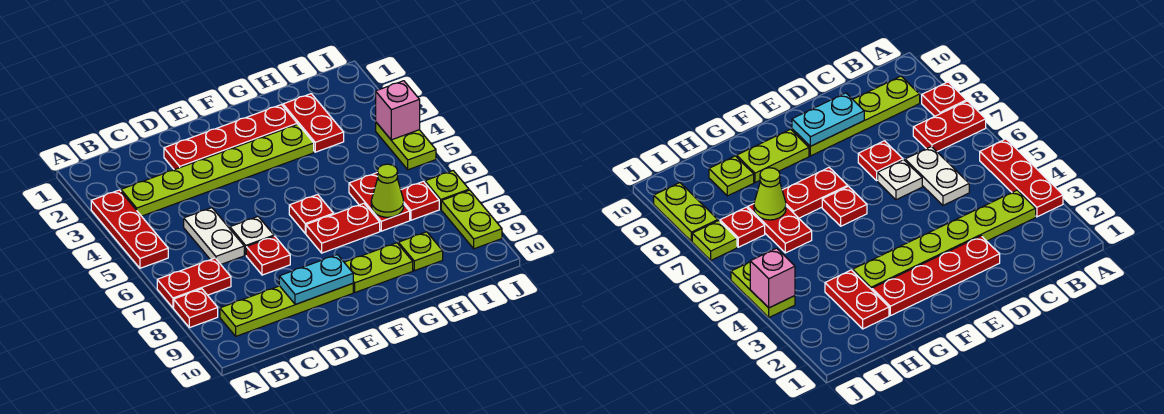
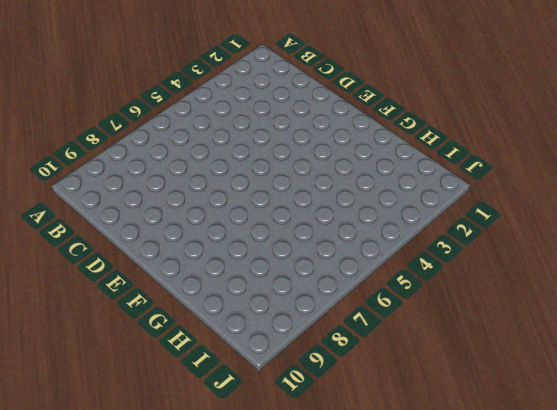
none -> red plate A3:A5 level 1
none -> red plate A7:B7 level 1
none -> red plate A8 level 1

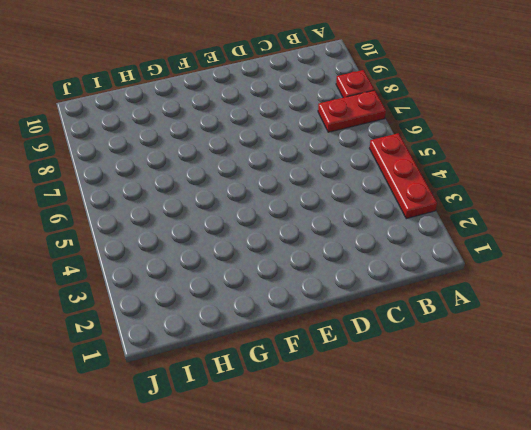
none -> lime plate B3:G3 level 1
none -> lime plate B9:E9 level 1
none -> white plate C5:C6 level 1

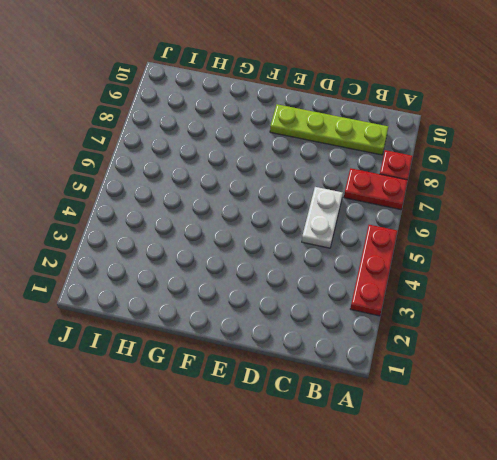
none -> lime plate B3:G3 level 1
none -> red plate D2:G2 level 1
none -> white plate D6 level 1

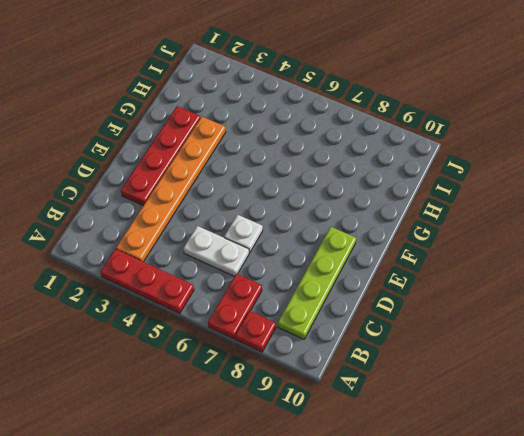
orange plate B3:G3 level 1 -> lime plate B3:G3 level 1
none -> red plate D7 level 1
none -> red plate F6 level 1
none -> red plate F7:G7 level 1

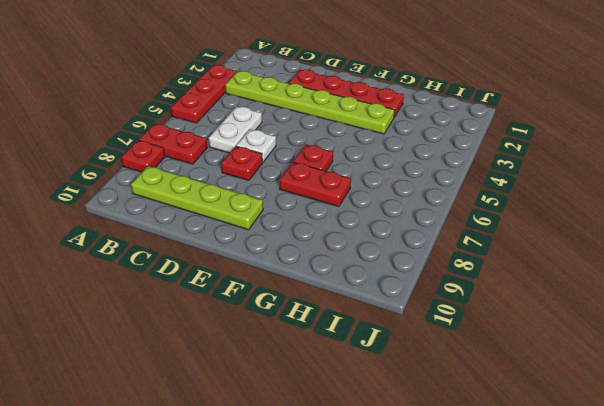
none -> lime plate F9:G9 level 1
none -> red plate H2:H3 level 1
none -> red plate H6:H7 level 1

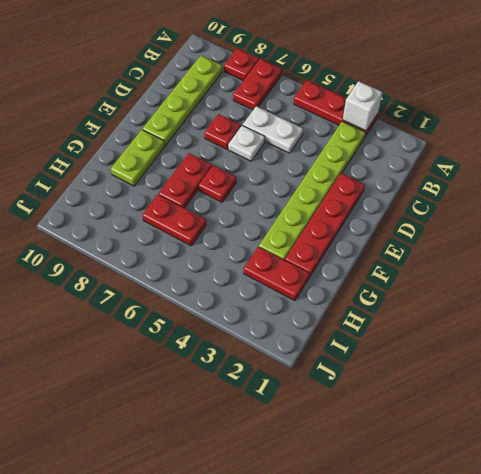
white brick A3 level 2 -> none
none -> lime plate H9 level 1
none -> red plate I7 level 1
none -> lime plate J4:J5 level 1

